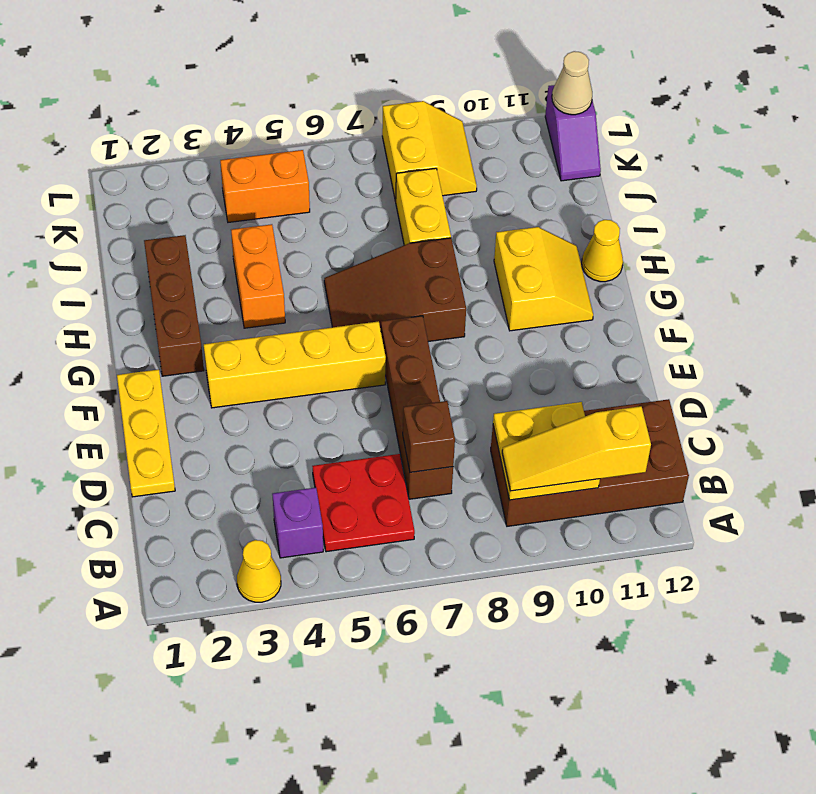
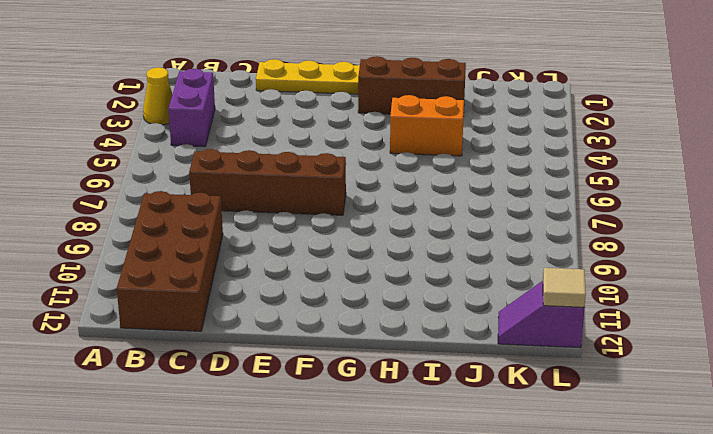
purple brick B3:B4 level 1 -> purple brick B4 level 1
tan tile L12 level 2 -> tan cone L12 level 2
none -> red plate B5:C6 level 1
none -> yellow brick F3:F6 level 1
none -> brown slope G6:H8 level 1 top 8

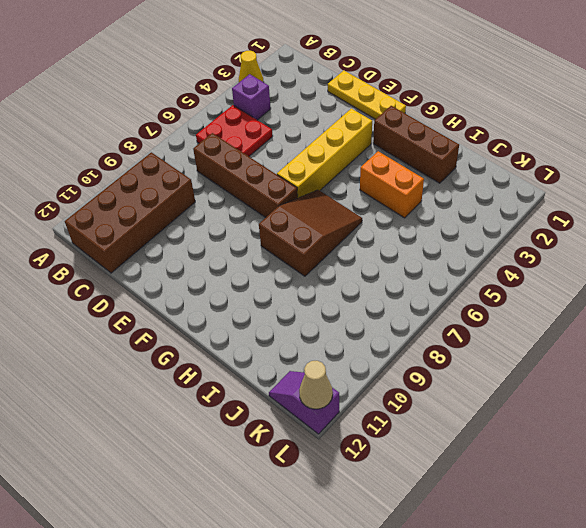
none -> yellow slope G10:H11 level 1 top 10
none -> yellow cone H12 level 1
none -> yellow brick I8:J8 level 1

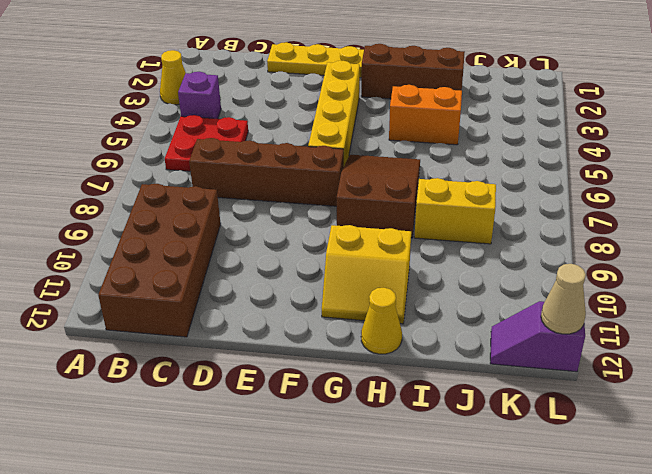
none -> orange brick K4:K5 level 1
none -> yellow slope K8:L9 level 1 top 8
none -> yellow plate B9:C10 level 2

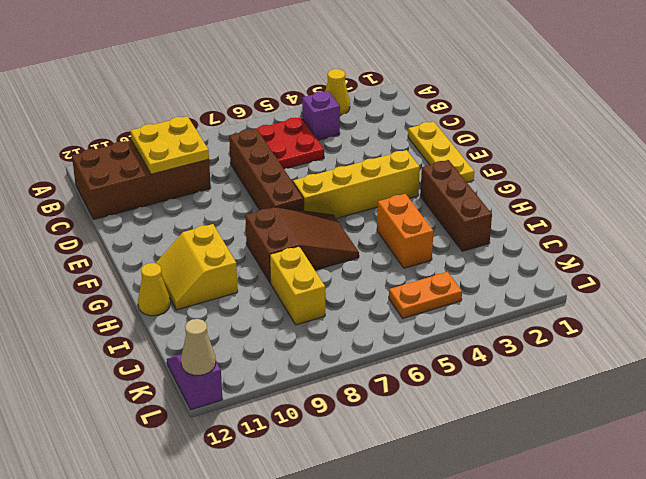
orange plate K4:K5 level 1 -> orange brick K4:K5 level 1
none -> yellow slope K8:L9 level 1 top 8
none -> brown brick C7 level 2
none -> yellow slope B9:B11 level 3 top 11

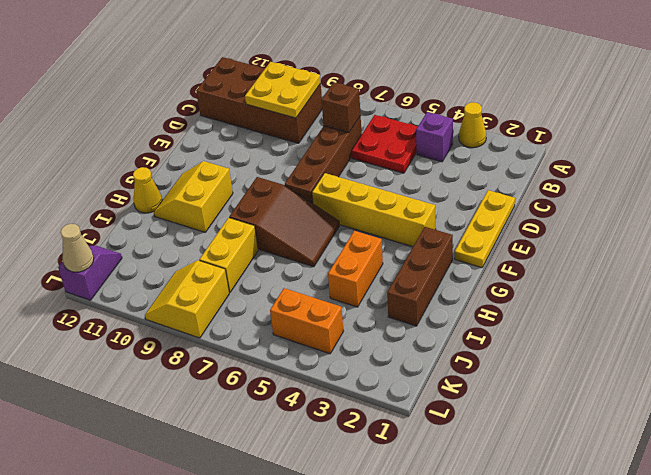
none -> yellow slope B9:B11 level 3 top 11

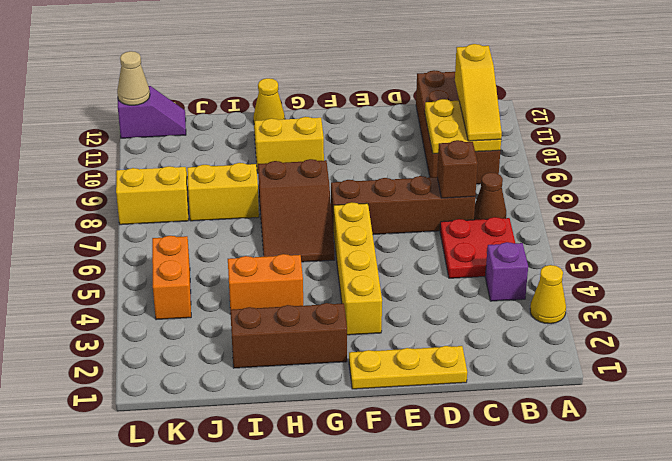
brown cone B7 level 1 -> none

